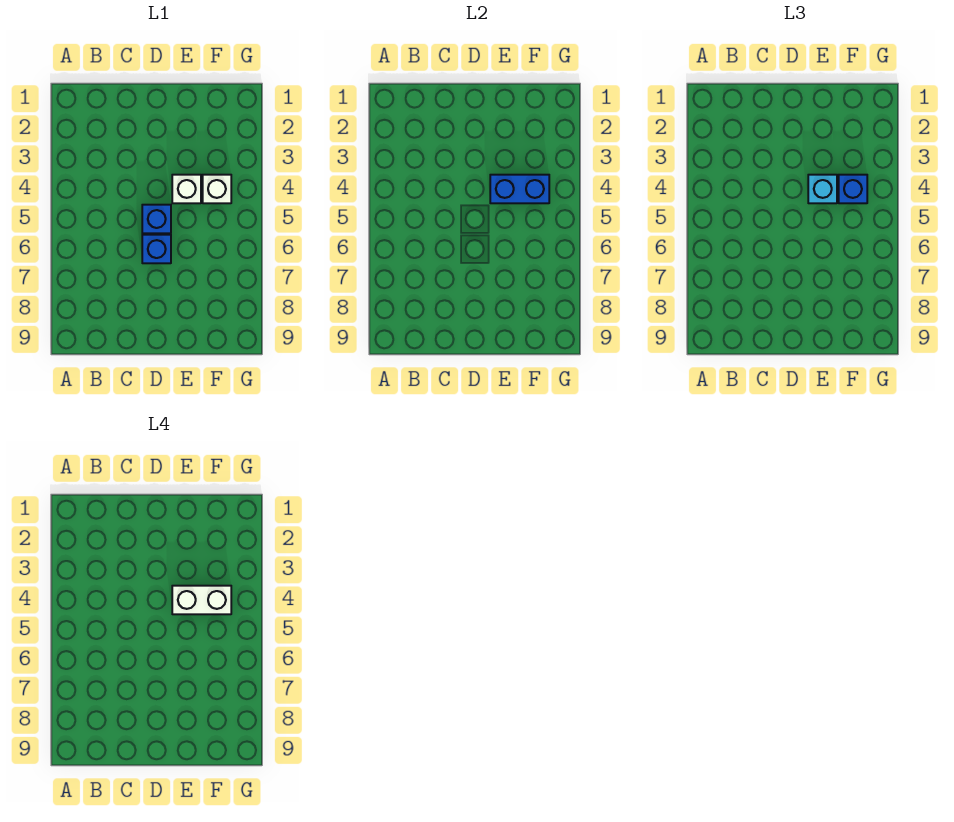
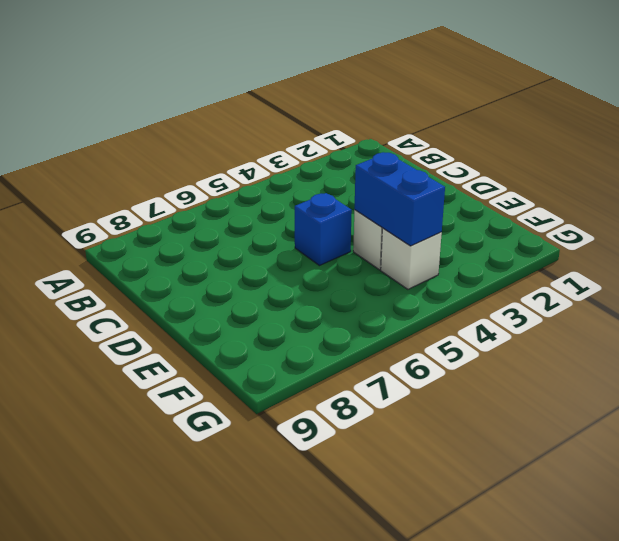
none -> blue brick D6 level 1
none -> cyan brick E4 level 3

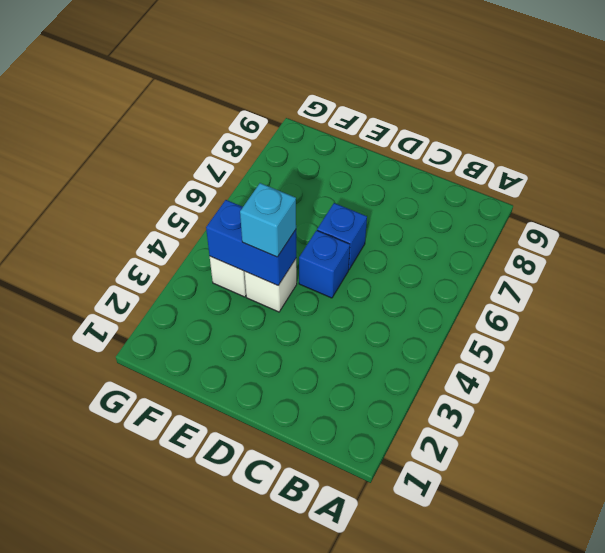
none -> blue brick F4 level 3
none -> white brick E4:F4 level 4

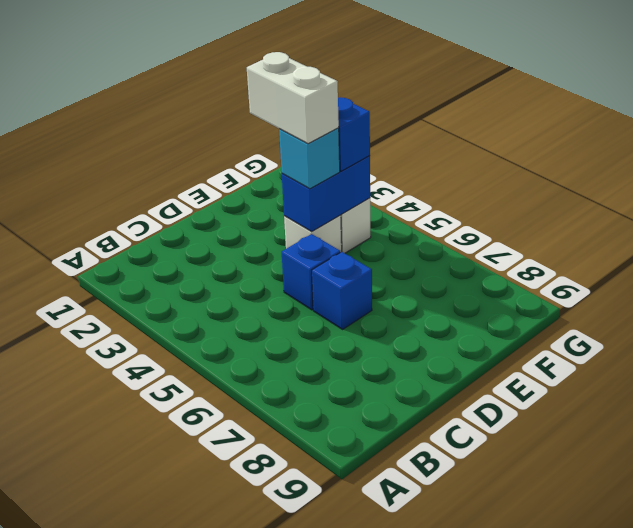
white brick E3:E4 level 4 -> white brick E4:F4 level 4

